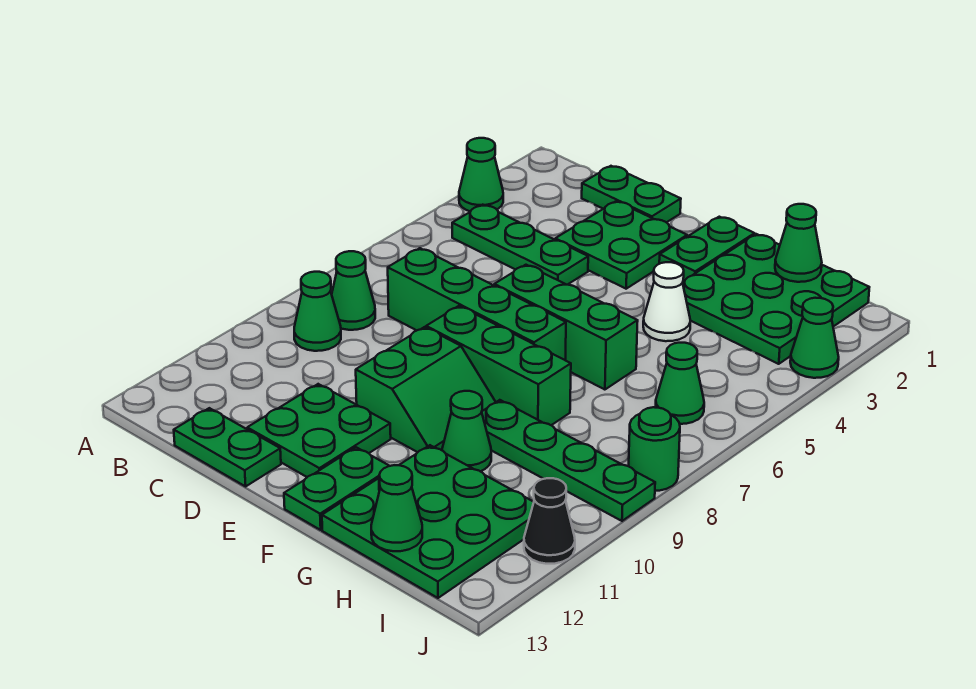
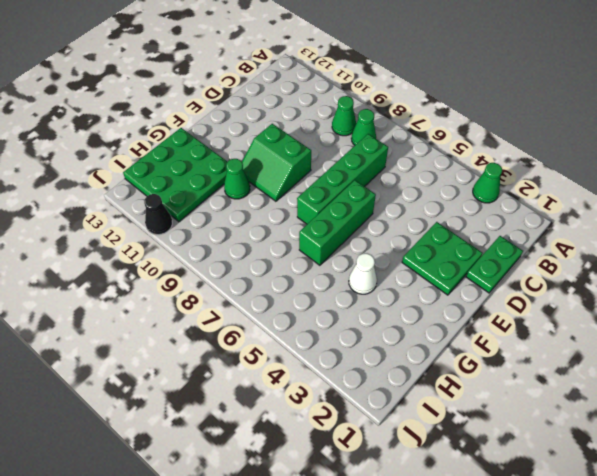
none -> green plate B4:D4 level 1
none -> green plate C13:D13 level 1
none -> green plate D11:E12 level 1

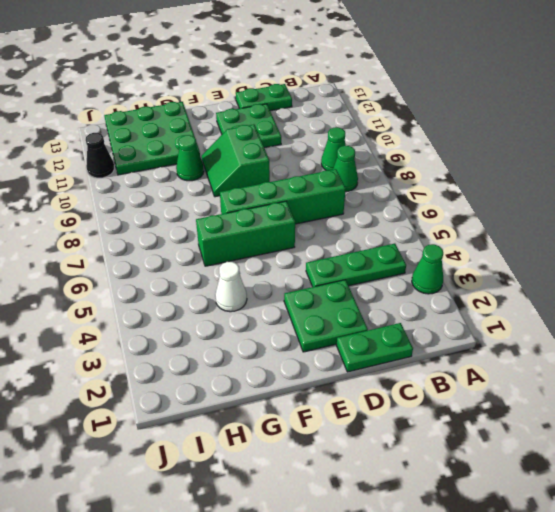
none -> green brick E8:G8 level 1
none -> green plate F1:F2 level 1
none -> green plate F12:F13 level 1

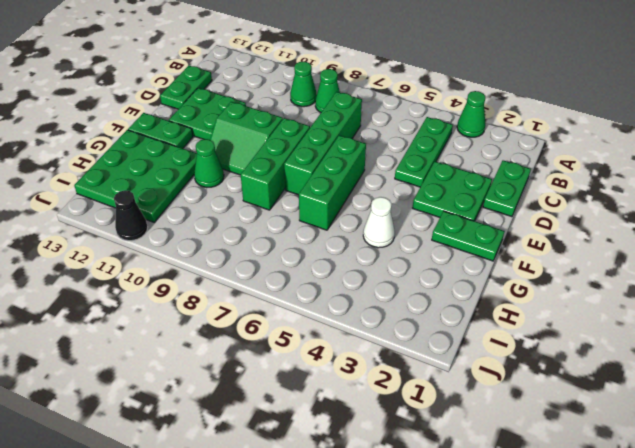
none -> green plate G1:I3 level 1
none -> green plate G9:J9 level 1
none -> green cone I6 level 1

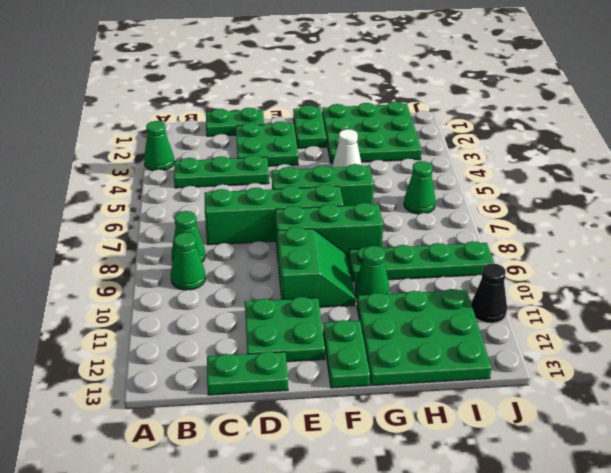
none -> green cone J3 level 1
none -> green round brick J8 level 1
none -> green cone H1 level 2

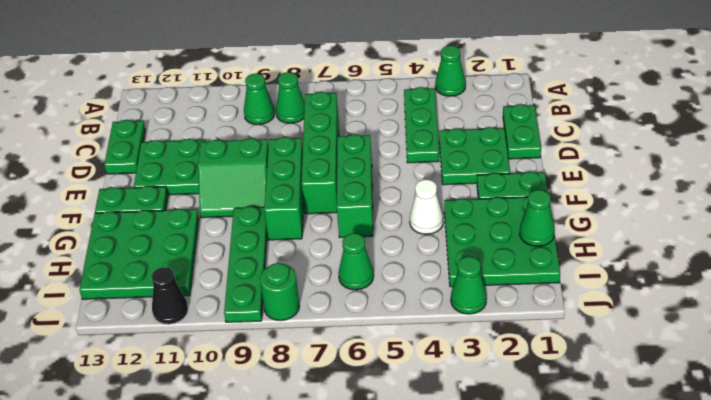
none -> green cone G10 level 1
none -> green cone H13 level 2

